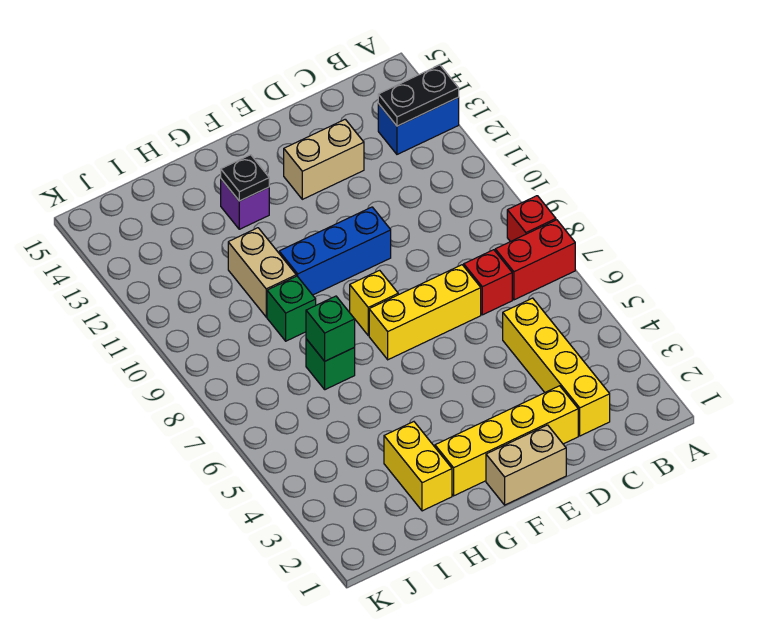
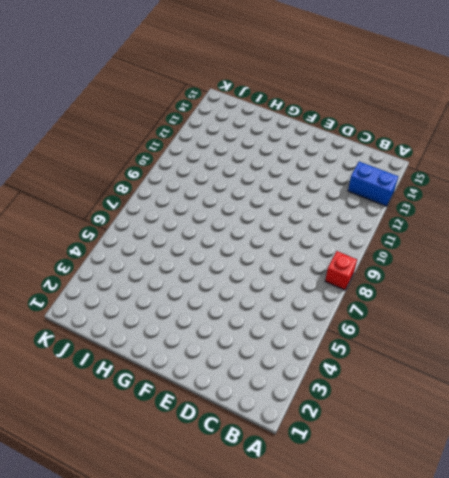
none -> red brick A7:B7 level 1
none -> yellow brick C2:C5 level 1
none -> red brick C7 level 1

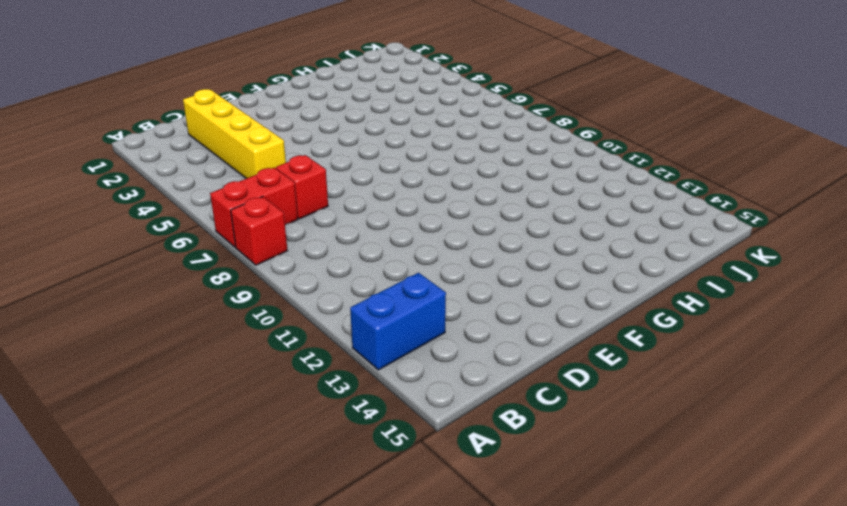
none -> yellow brick D2:G2 level 1
none -> yellow brick D7:F7 level 1
none -> tan brick D13:E13 level 1

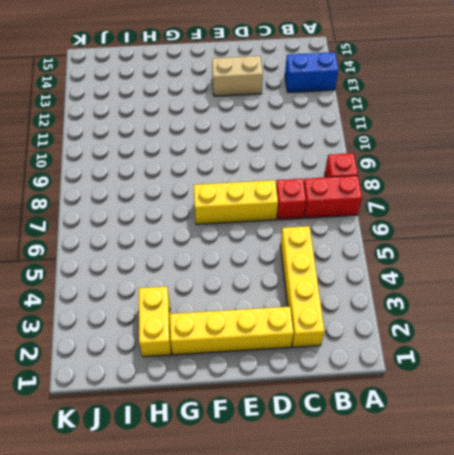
none -> tan brick E1:F1 level 1
none -> blue brick E10:G10 level 1
none -> yellow brick F8 level 1

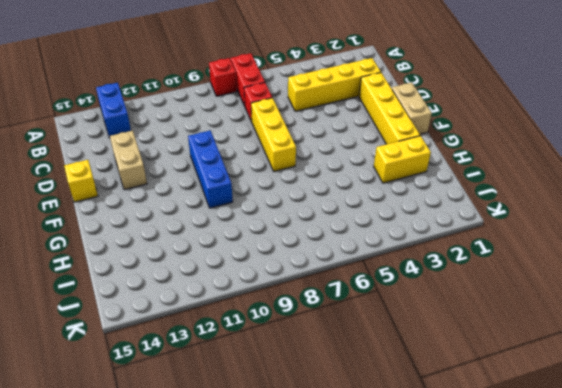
yellow brick E15 level 1 -> yellow brick F8 level 1
none -> purple brick G13 level 1
none -> green brick H7 level 1
none -> green brick H9 level 1

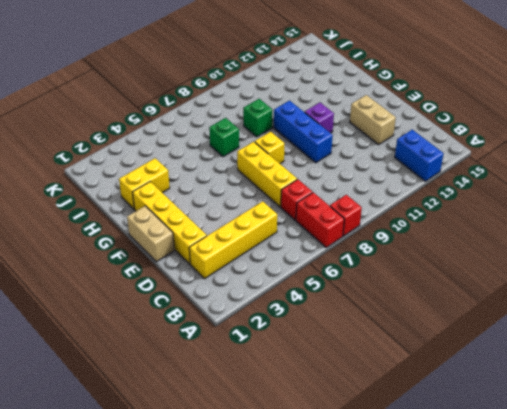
purple brick F11 level 1 -> purple brick G13 level 1
none -> tan brick H10:H11 level 1
none -> black plate A13:B13 level 2
none -> black plate G13 level 2

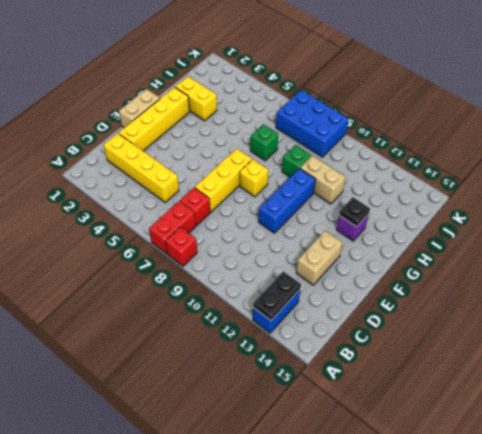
blue brick J7:K9 level 1 -> none
none -> green brick H7 level 2

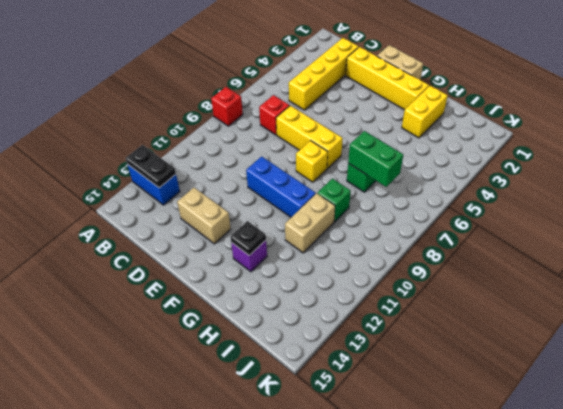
green brick H7:I7 level 2 -> green brick H7 level 2
none -> red brick A7:B7 level 1

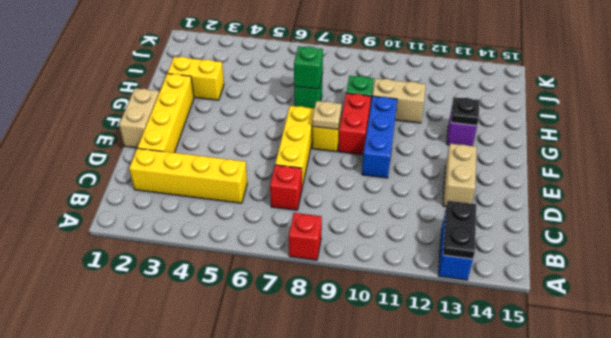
tan plate F8 level 2 -> none
red brick F9:G9 level 1 -> red brick A7:B7 level 1

